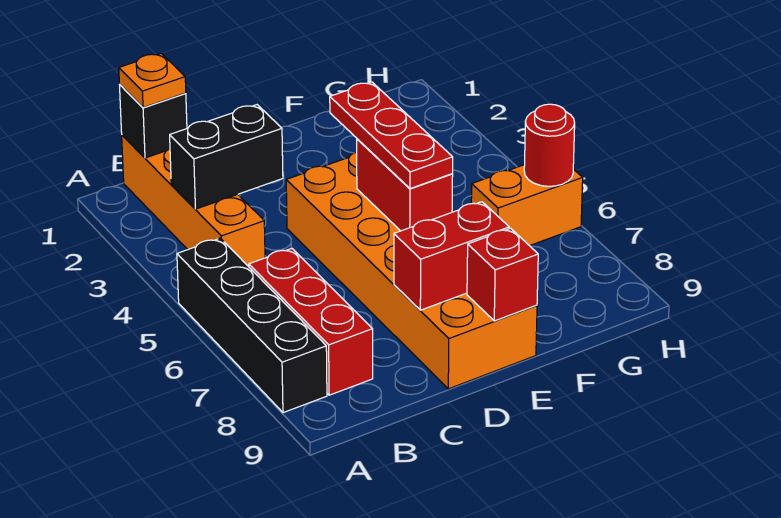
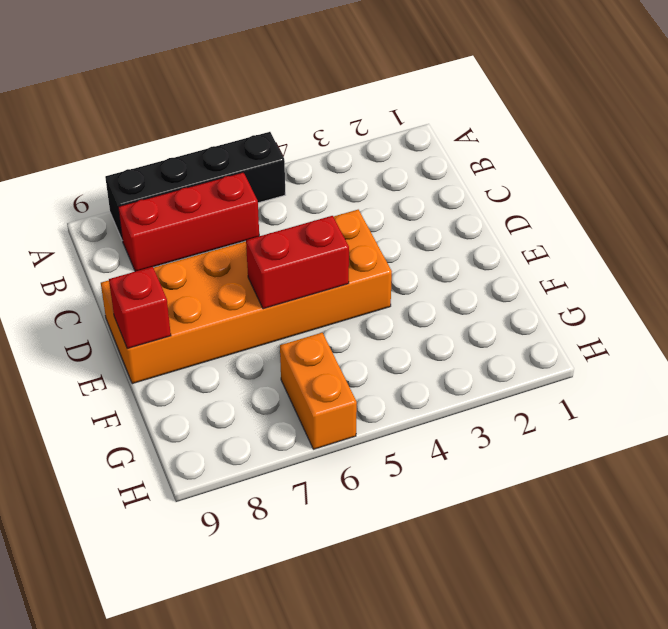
none -> orange brick B1:B4 level 1
none -> black brick B1 level 2
none -> black brick B3:C3 level 2

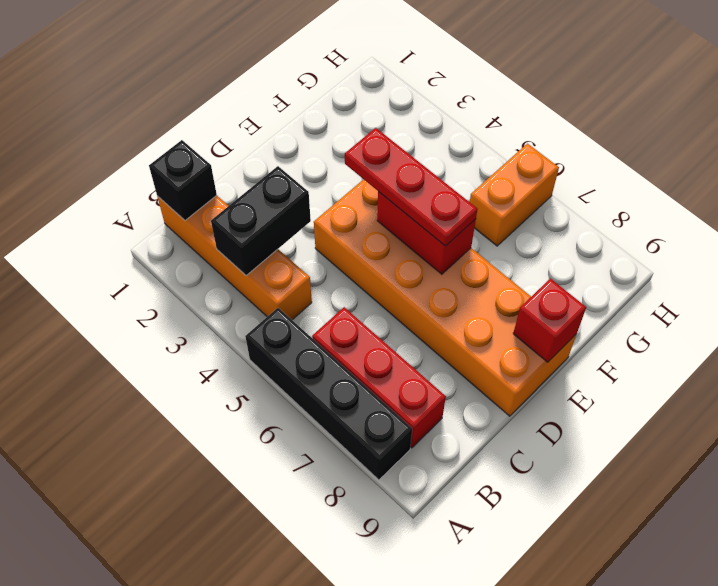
none -> red brick D8:E8 level 2
none -> red round brick H6 level 2
none -> orange plate B1 level 3

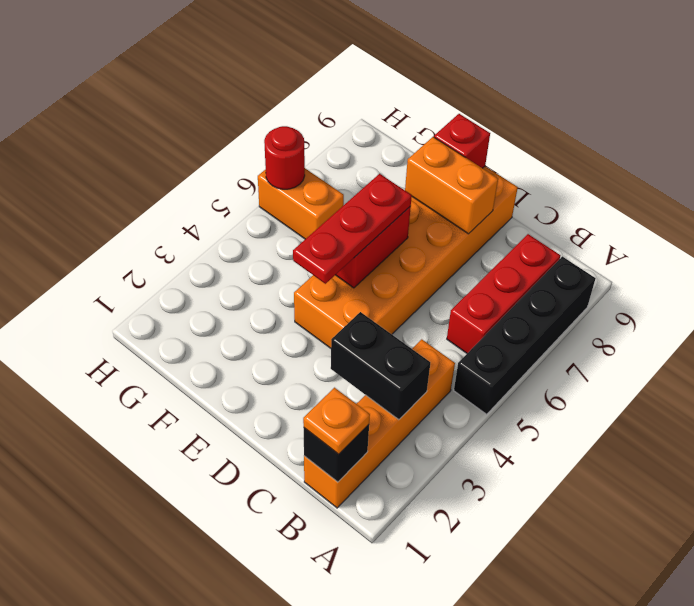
orange brick D8:E8 level 2 -> red brick D8:E8 level 2

